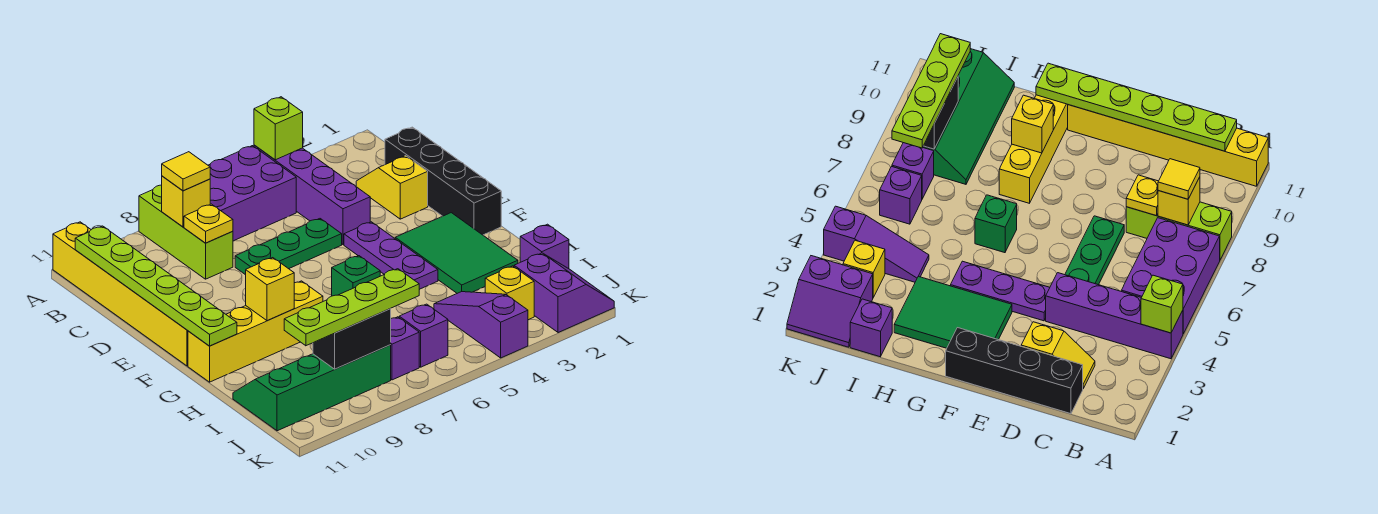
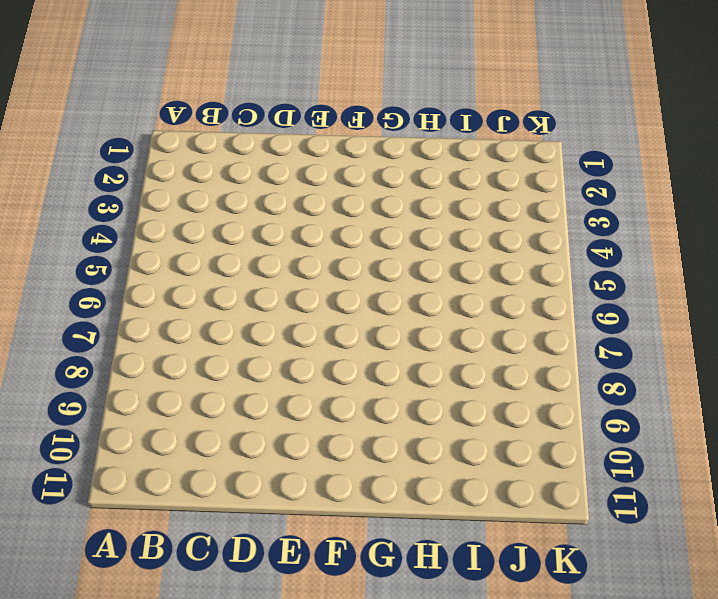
none -> purple brick A4:D4 level 1
none -> purple brick A5:B7 level 1
none -> lime brick A8:C8 level 1

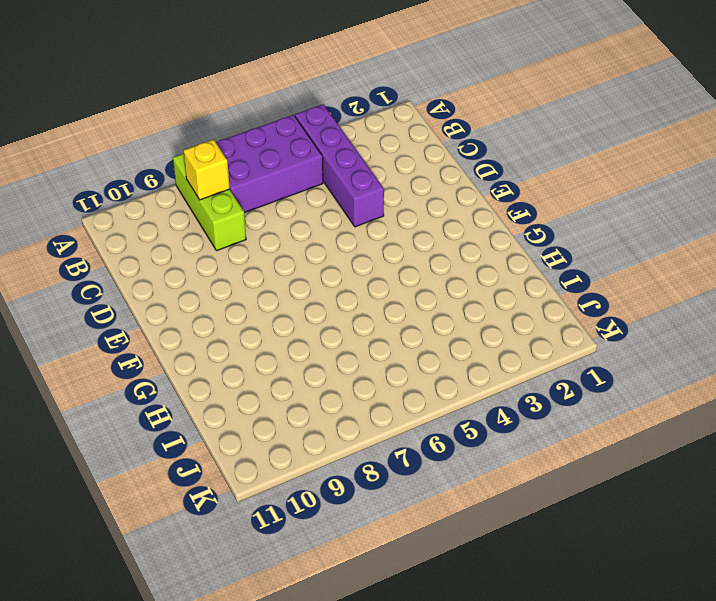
none -> yellow brick A11:F11 level 1
none -> black brick C1:F1 level 1
none -> yellow slope C2:D2 level 1 top D

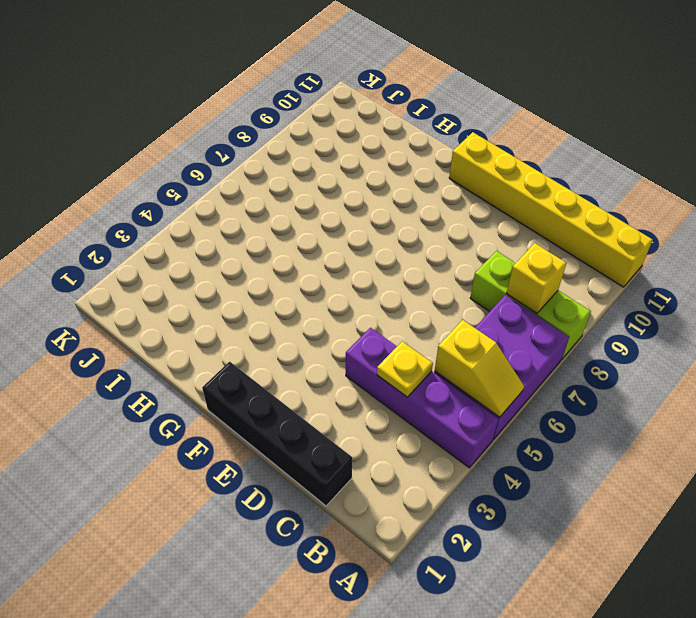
yellow slope A5:B5 level 2 top B -> yellow slope C2:D2 level 1 top D
yellow plate C4 level 2 -> yellow plate C8 level 2
none -> green plate D5:D7 level 1
none -> purple plate E4:G4 level 1
none -> green tile F2:H3 level 1

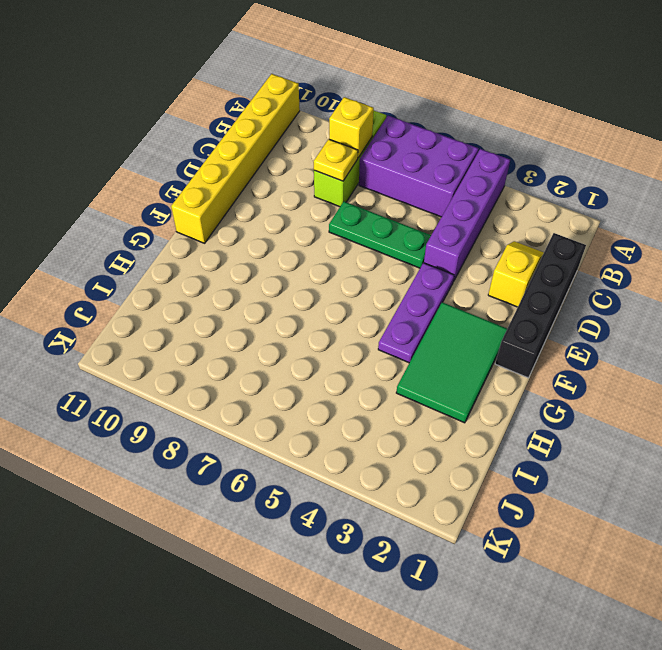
none -> green brick G6 level 1
none -> yellow brick G8:G11 level 1
none -> purple brick I1 level 1

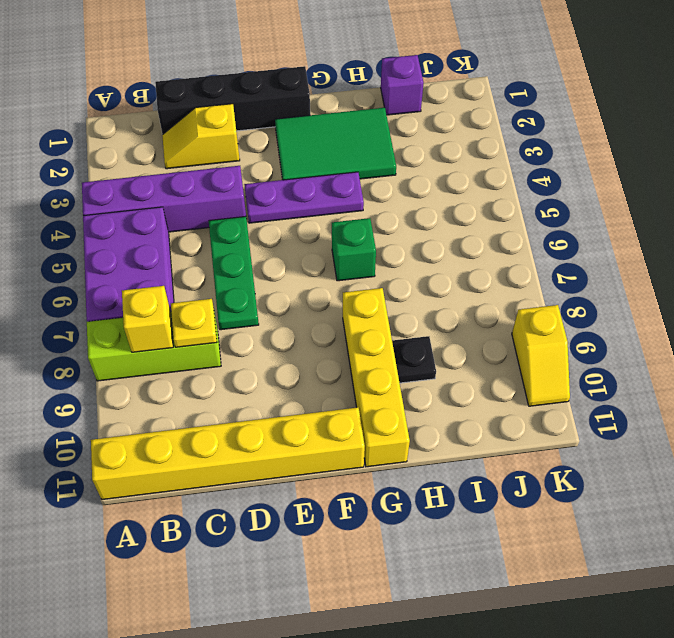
black plate H9 level 1 -> none
yellow slope K9:K10 level 1 top 9 -> none
none -> purple slope I4:K4 level 1 top K
none -> green slope I8:J11 level 1 top J
none -> purple slope J1:K2 level 1 top 2

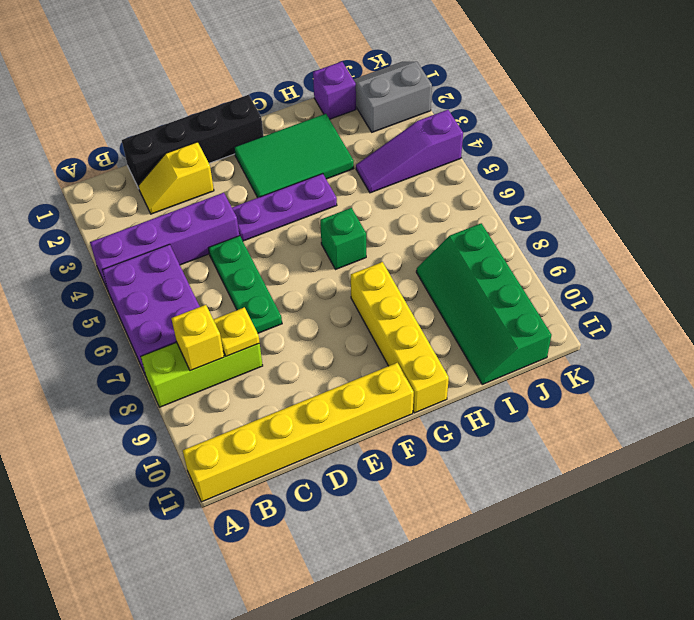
grey slope J1:K2 level 1 top 2 -> purple slope J1:K2 level 1 top 2
none -> yellow brick J3 level 1
none -> purple brick J6 level 1
none -> purple brick J7 level 1

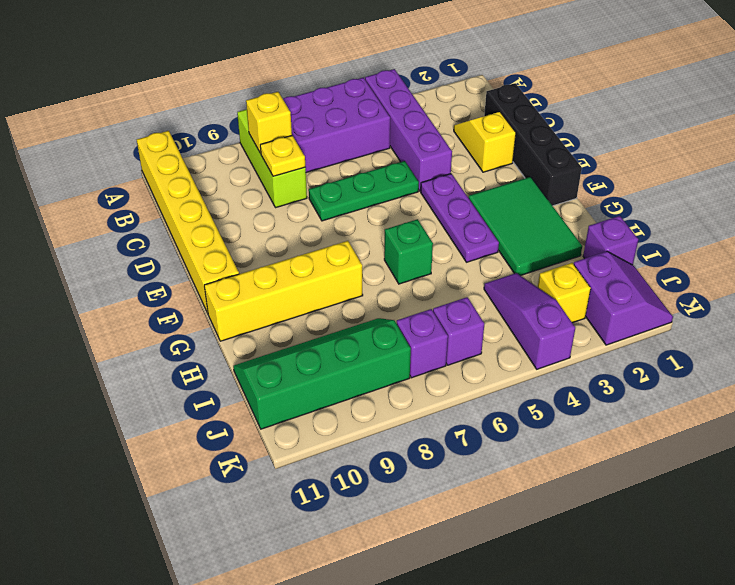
none -> lime brick A4 level 2
none -> lime plate B11:G11 level 2
none -> yellow brick G9 level 2

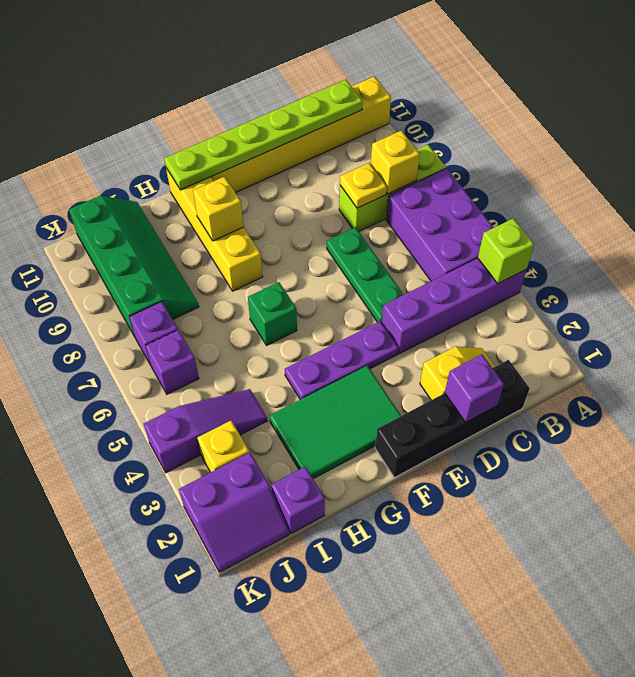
purple brick D1 level 2 -> none
none -> black brick J8:J9 level 2
none -> yellow tile B8 level 3
none -> lime plate J7:J10 level 3

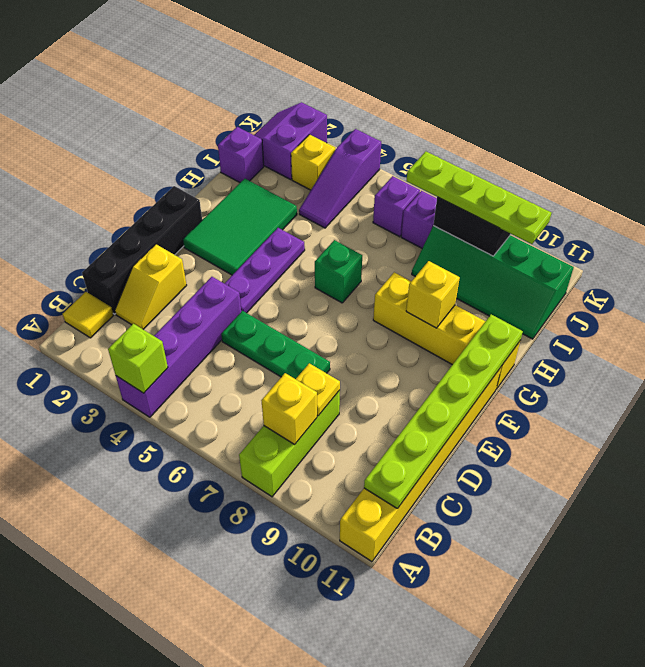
yellow tile B1 level 1 -> yellow tile B8 level 3
none -> purple brick A5:B7 level 1

